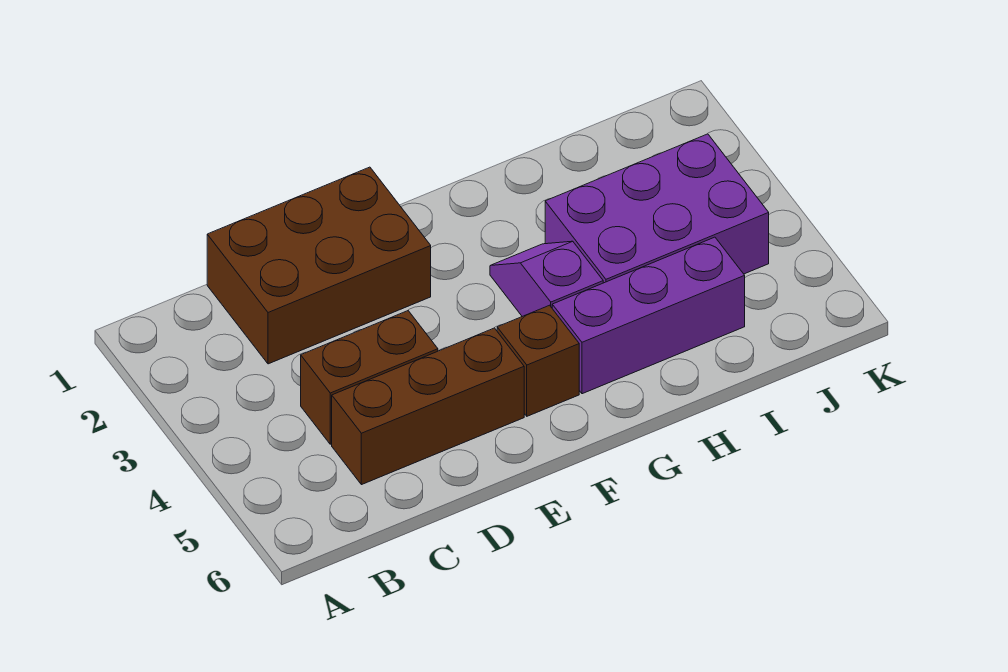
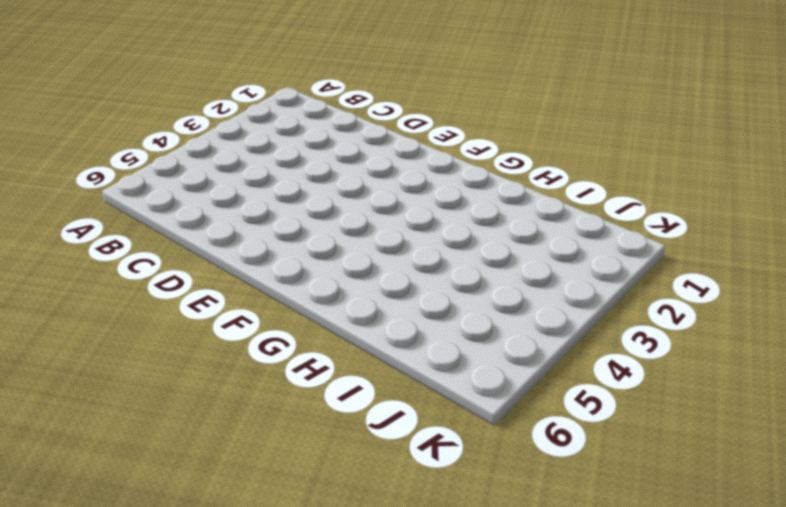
none -> brown brick C1:E2 level 1
none -> brown brick C4:D4 level 1

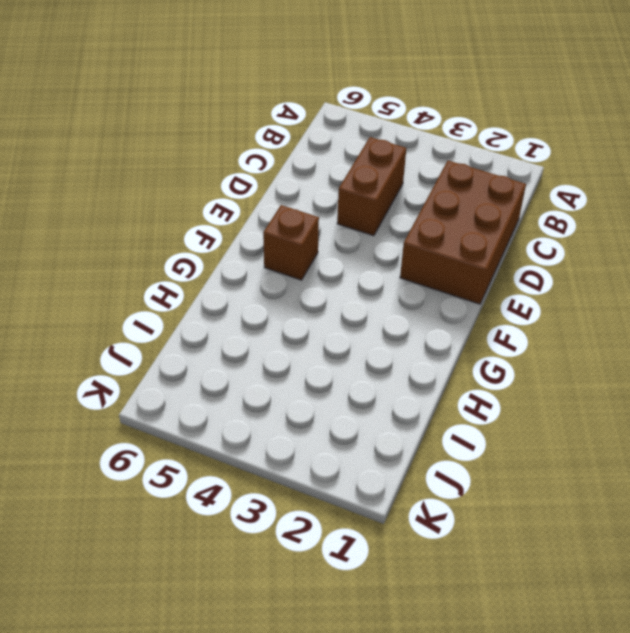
none -> brown brick C5:E5 level 1
none -> purple slope G3:G4 level 1 top 4

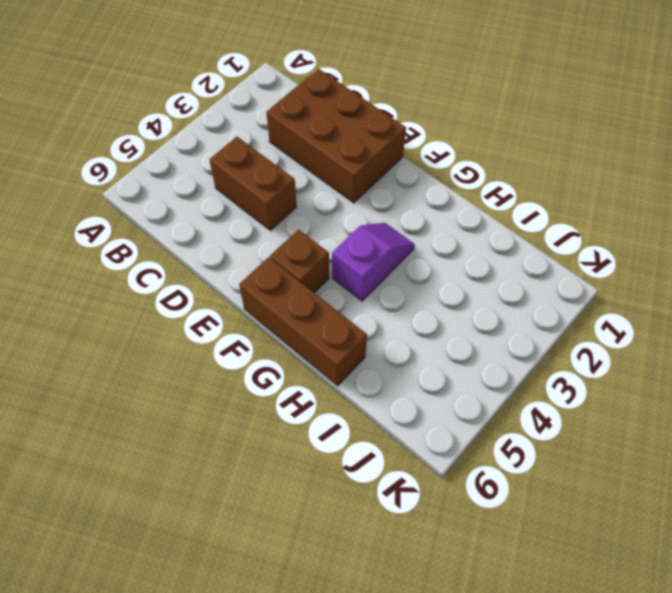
brown brick F6:H6 level 1 -> brown brick C5:E5 level 1
none -> purple brick G5:I5 level 1
none -> purple brick H3:J4 level 1

